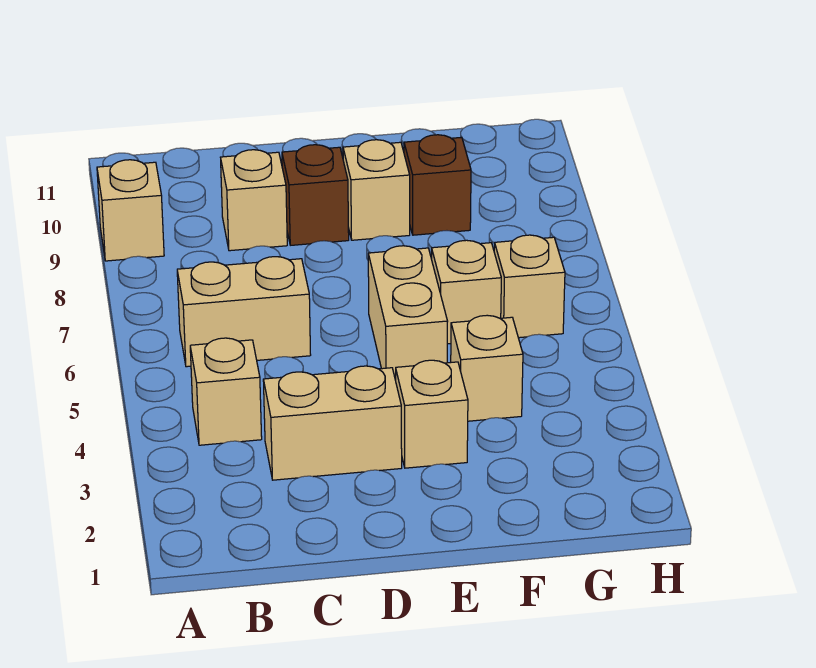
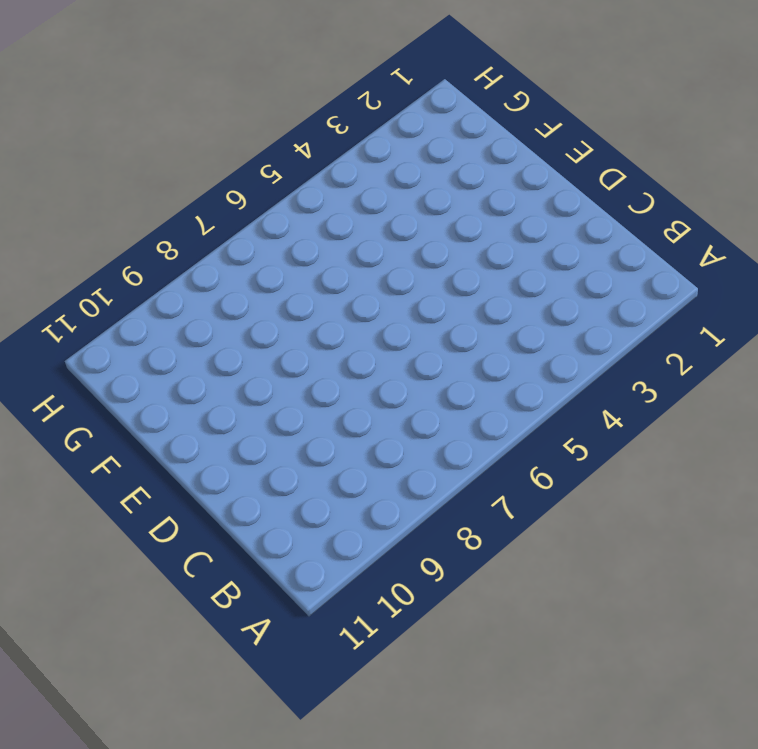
none -> tan brick A9 level 1
none -> tan brick B4 level 1
none -> tan brick B6:C6 level 1

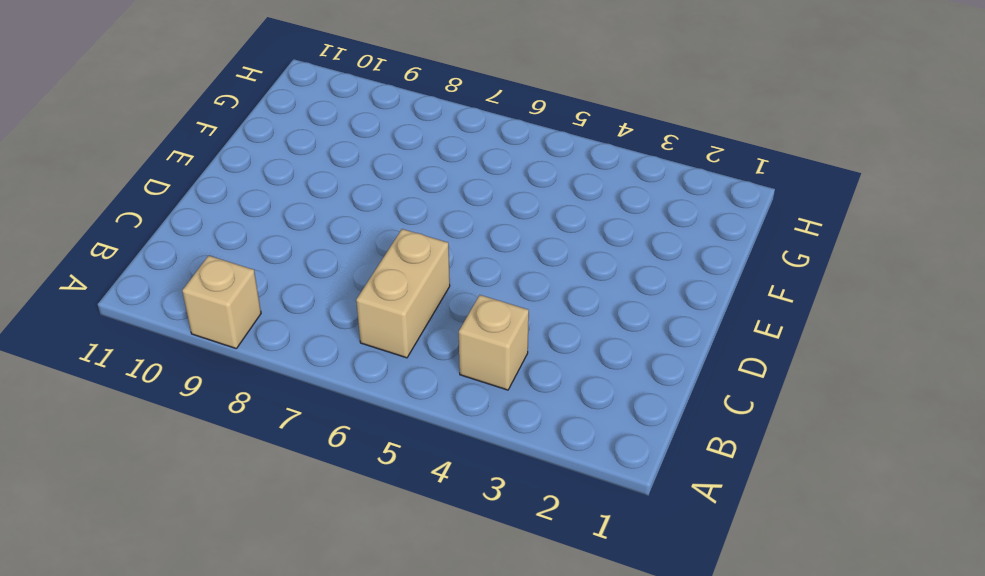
none -> tan brick C3:D3 level 1
none -> tan brick C9 level 1
none -> brown brick D9 level 1

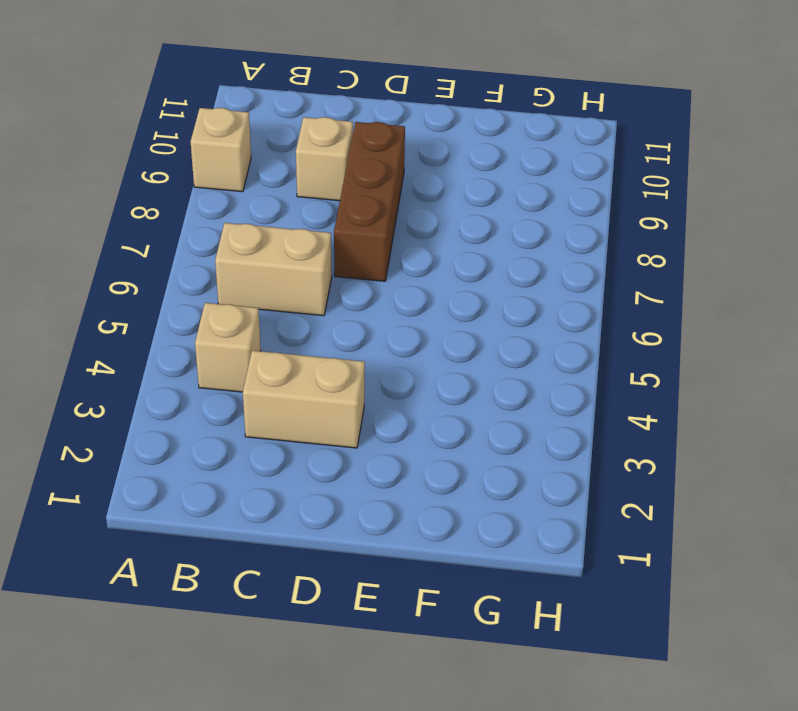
brown brick D7:D9 level 1 -> brown brick D9 level 1
none -> tan brick E3 level 1
none -> tan brick E5:E6 level 1
none -> tan brick E9 level 1

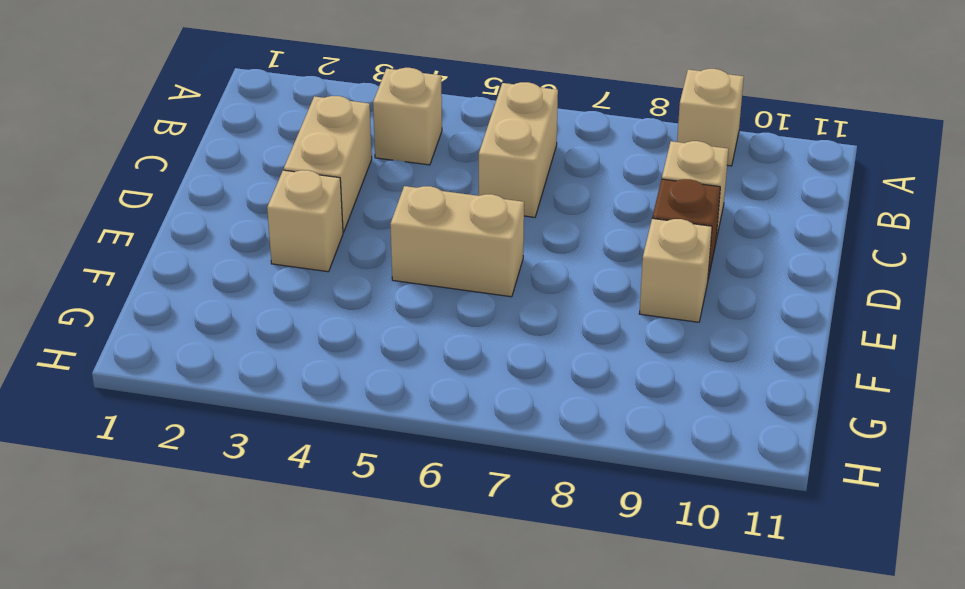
none -> tan brick F4 level 1
none -> tan brick F6 level 1
none -> brown brick F9 level 1

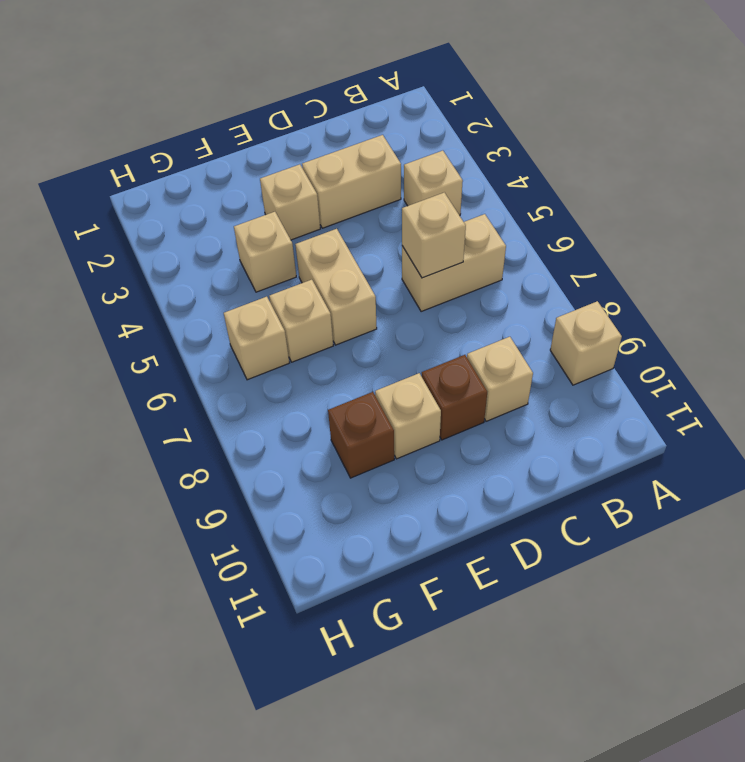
tan brick C6 level 2 -> none

